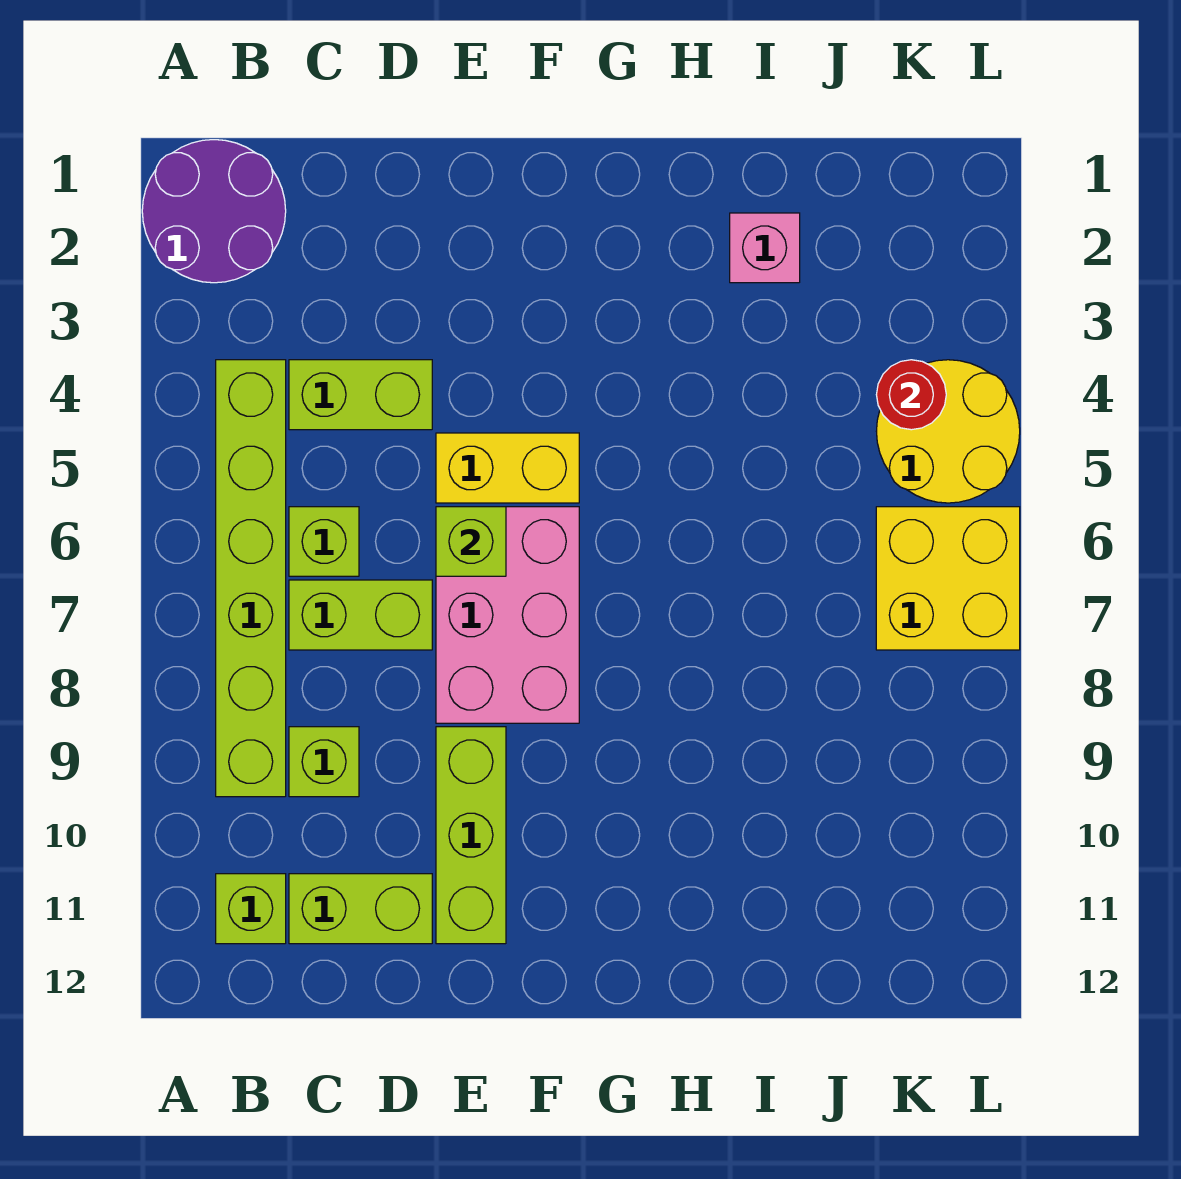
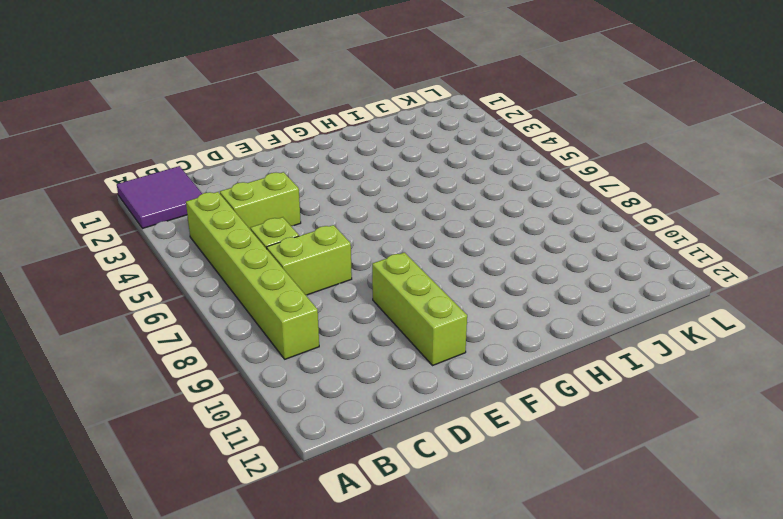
purple tile A1:B2 level 1 -> purple round brick A1:B2 level 1
none -> lime brick B11 level 1
none -> lime brick C9 level 1
none -> lime brick C11:D11 level 1

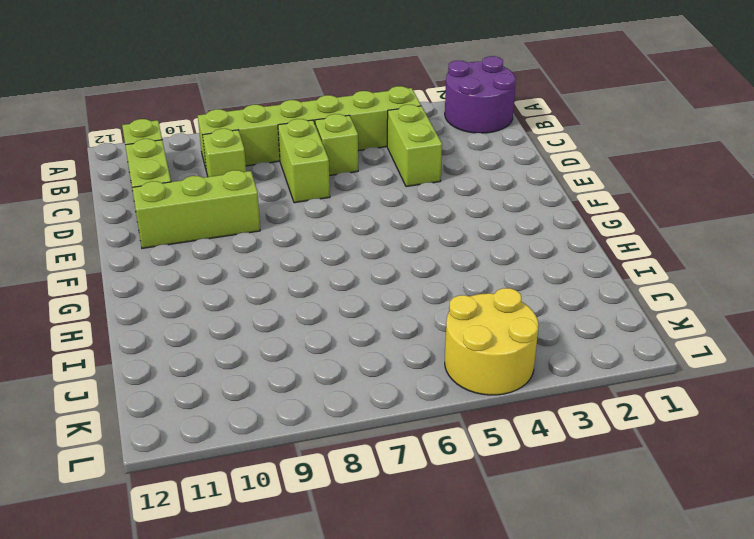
none -> yellow brick E5:F5 level 1
none -> pink brick E6:F8 level 1
none -> pink brick I2 level 1

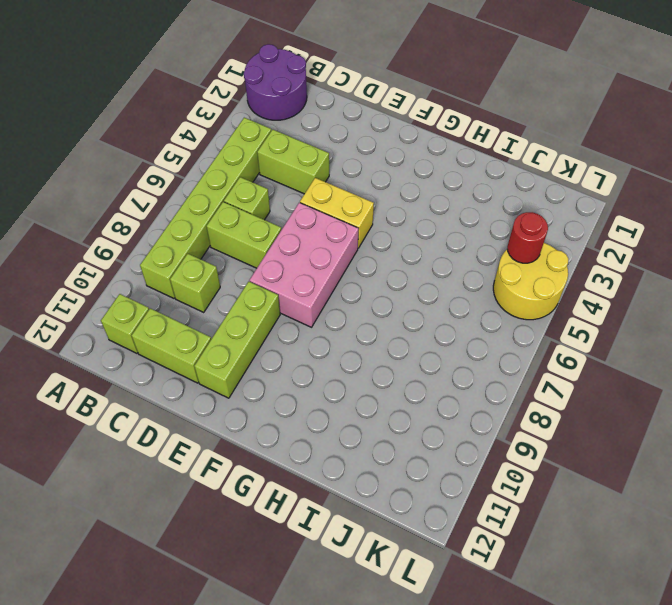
none -> pink brick I2 level 1
none -> yellow brick K6:L7 level 1
none -> lime brick E6 level 2

